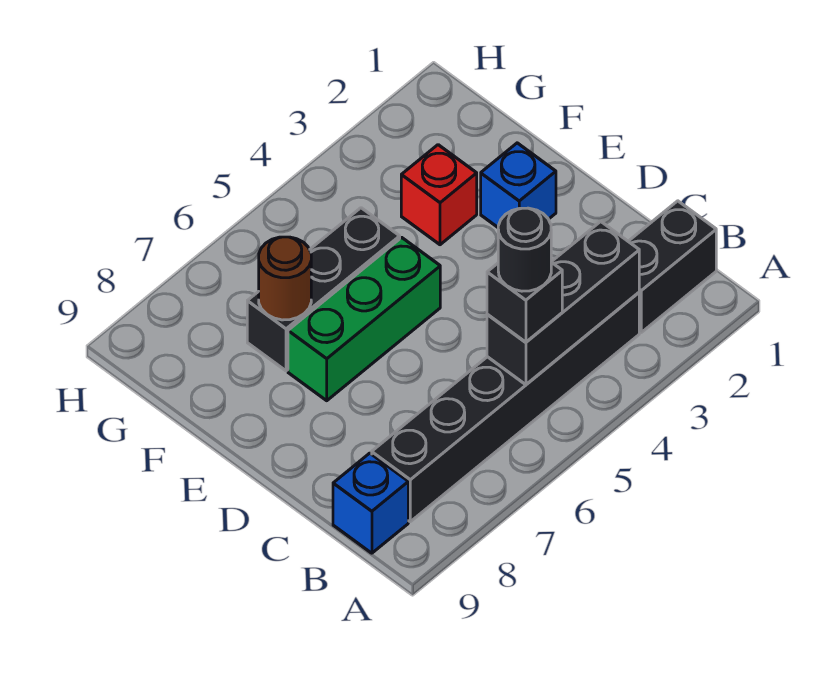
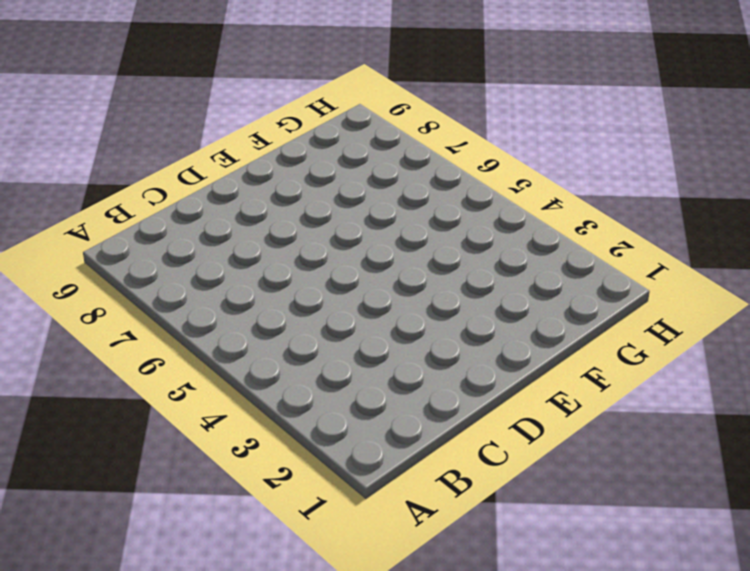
none -> black brick B1:B2 level 1
none -> black brick B3:B8 level 1

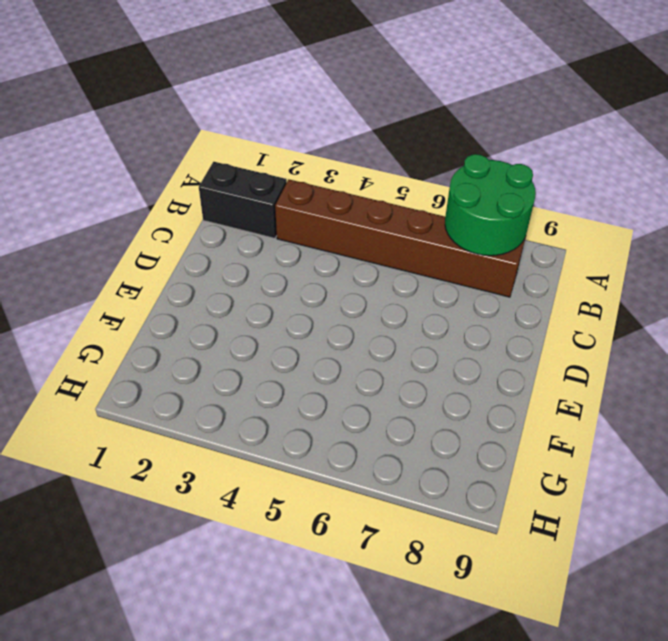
green round brick A7:B8 level 2 -> none
brown brick B3:B8 level 1 -> black brick B3:B8 level 1
none -> blue brick B9 level 1
none -> blue brick E2 level 1

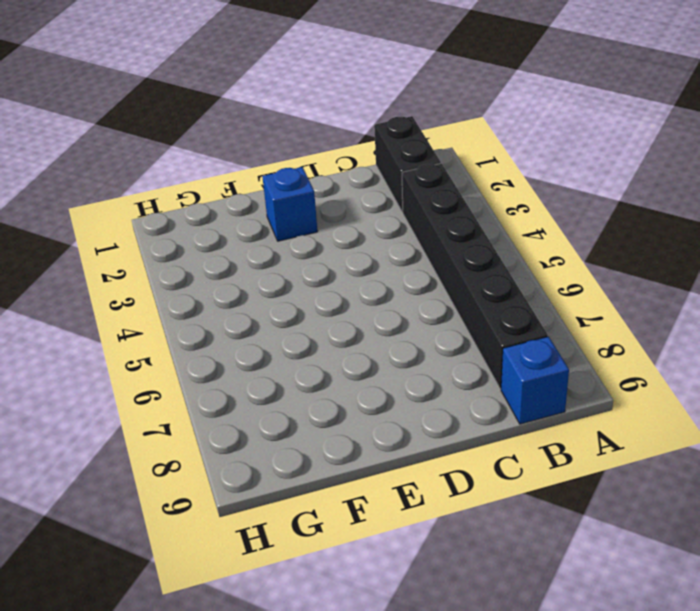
none -> green brick E5:E7 level 1
none -> red brick F3 level 1

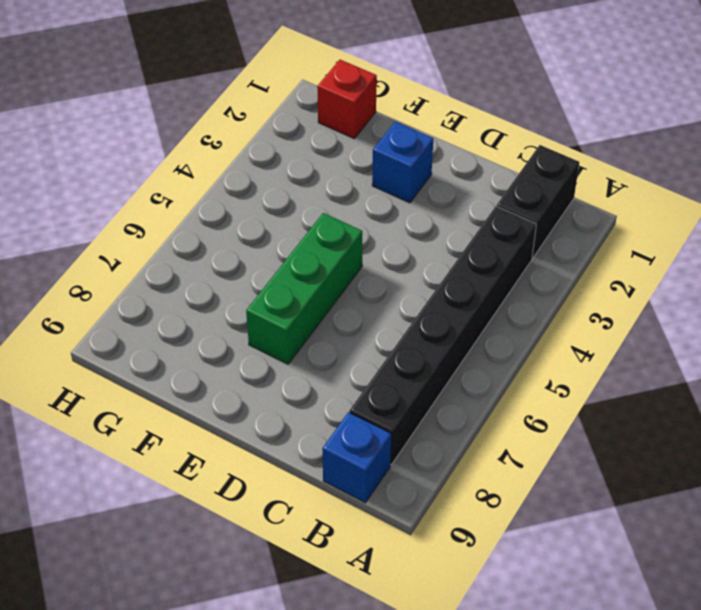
red brick G1 level 1 -> red brick F3 level 1
none -> black brick F5:F7 level 1
none -> black brick B3:B5 level 2

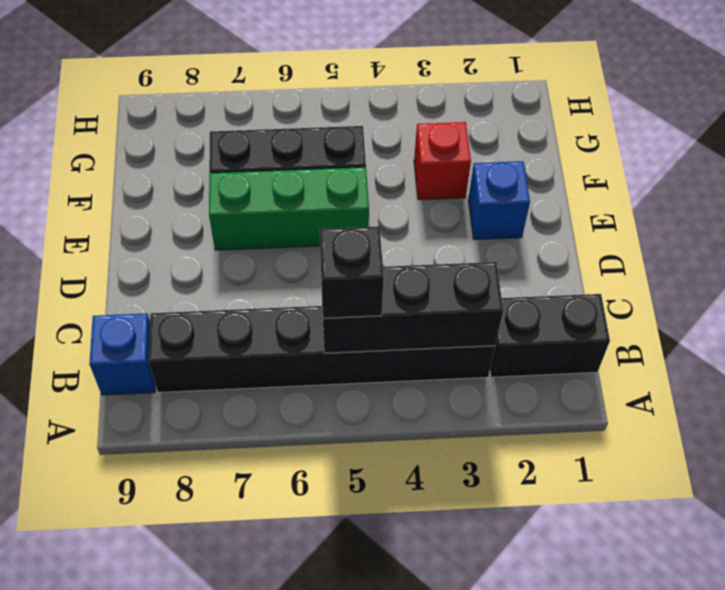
none -> brown round brick F7 level 2
none -> black round brick B5 level 4

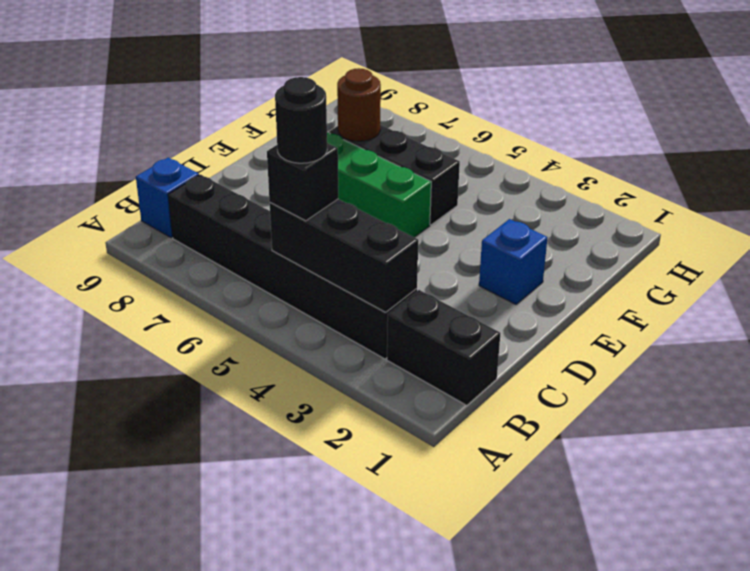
none -> red brick F3 level 1

